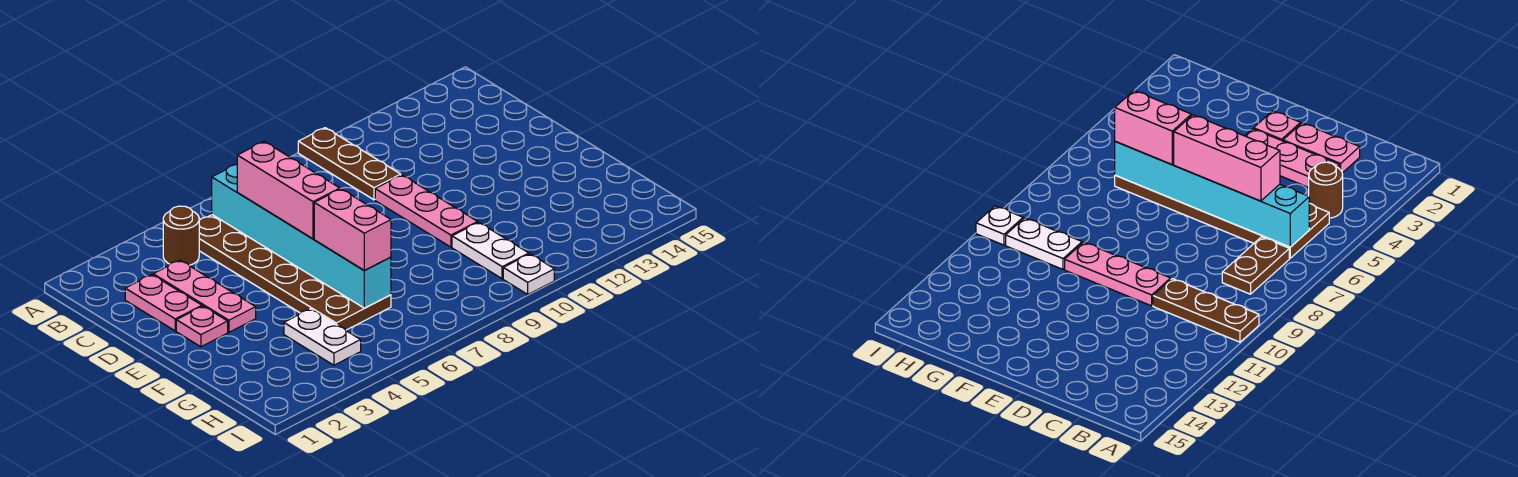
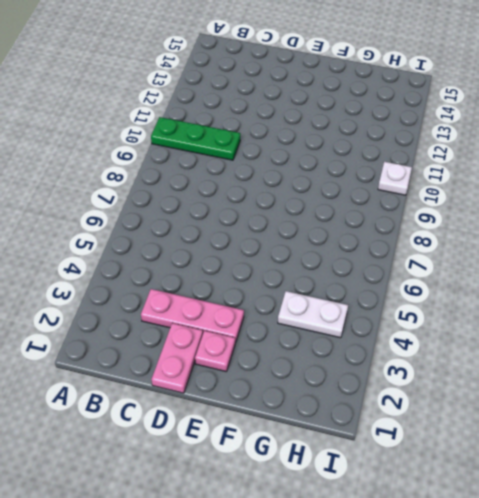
green plate A10:C10 level 1 -> brown plate A10:C10 level 1
pink plate D1:D2 level 1 -> pink plate C2:D2 level 1
none -> brown round brick B4 level 1
none -> brown plate B5:G6 level 1
none -> brown plate B7:B8 level 1

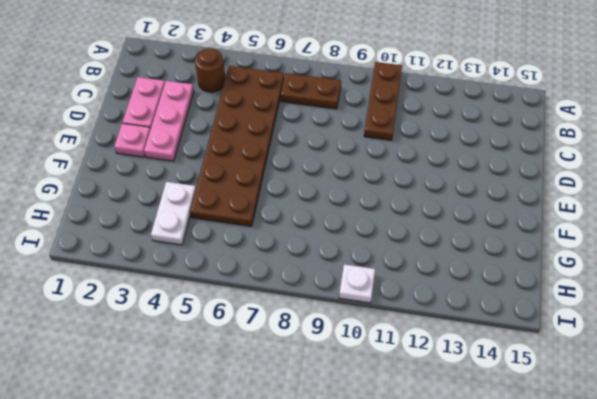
none -> pink plate D10:F10 level 1
none -> white plate G10:H10 level 1
none -> cyan brick B6:G6 level 2

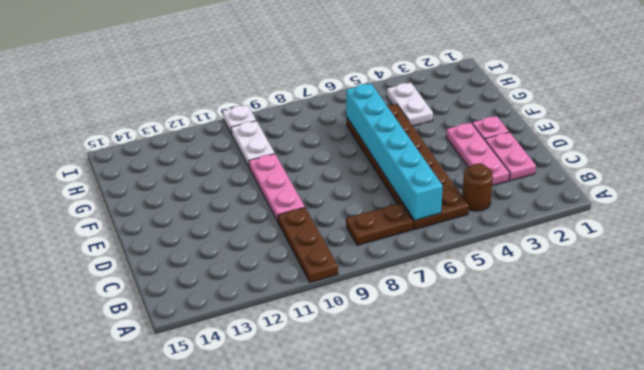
none -> pink brick C6:E6 level 3
none -> pink brick F6:G6 level 3

